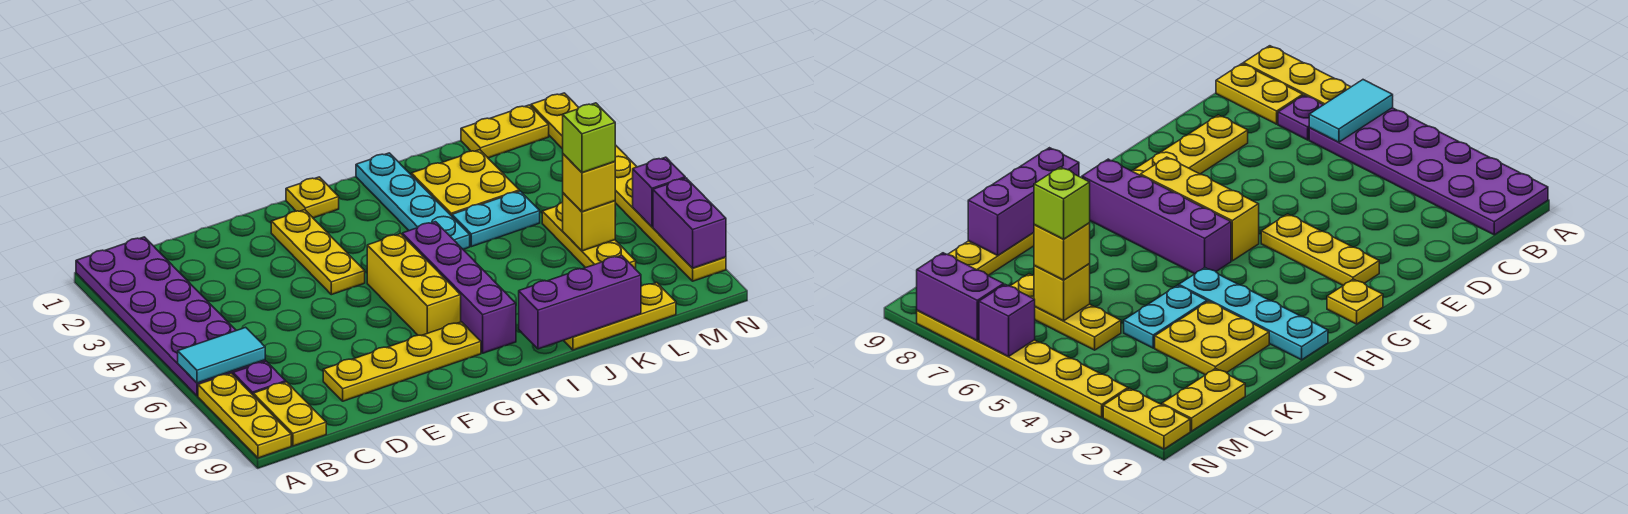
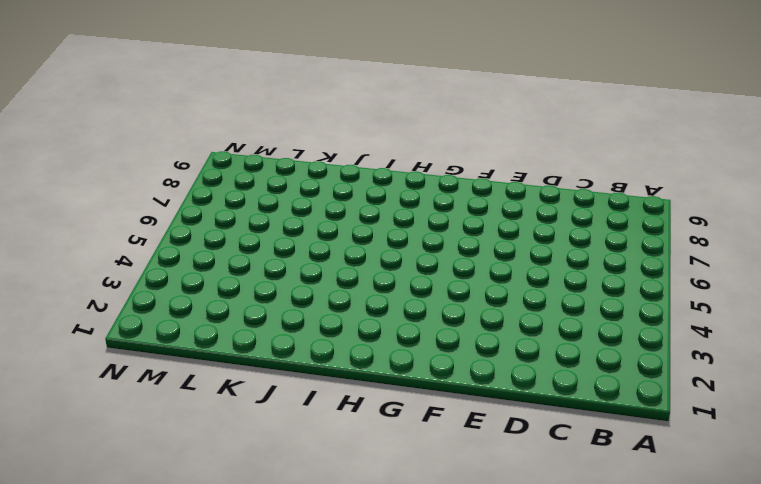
none -> purple plate A1:B6 level 1
none -> yellow plate A7:A9 level 1
none -> purple plate B7 level 1

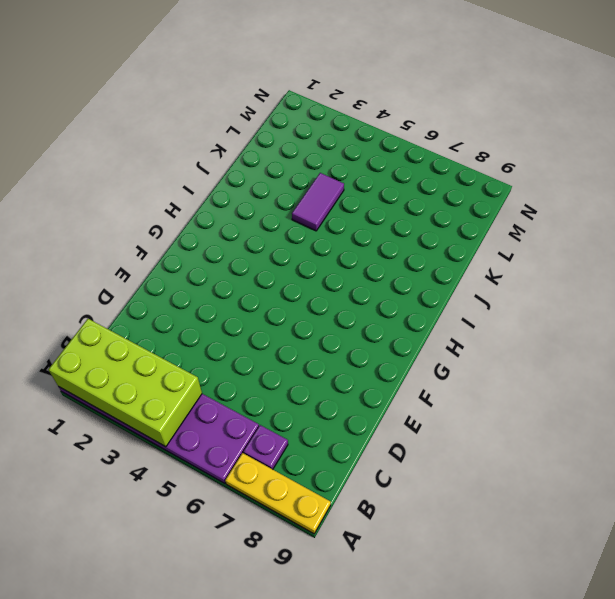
lime brick A1:B4 level 2 -> none
purple tile J4:K4 level 1 -> cyan plate J4:K4 level 1
none -> yellow plate B8:B9 level 1
none -> yellow plate D8:G8 level 1
none -> yellow plate F2:F4 level 1

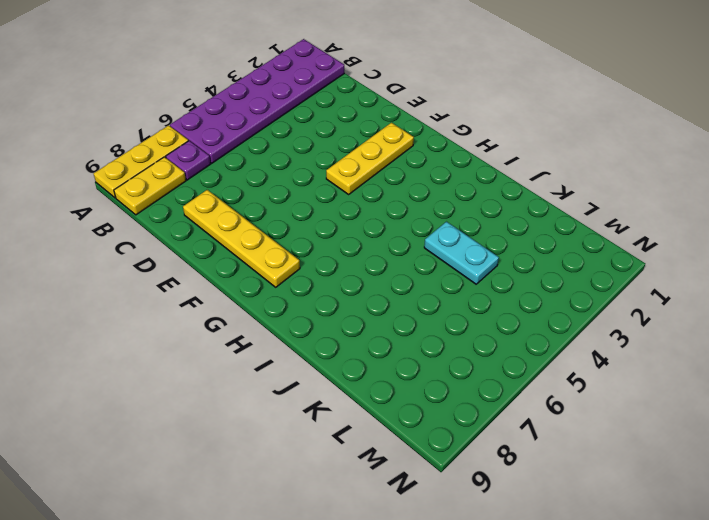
none -> yellow plate G1 level 1
none -> yellow brick G5:G7 level 1
none -> purple brick H5:H8 level 1

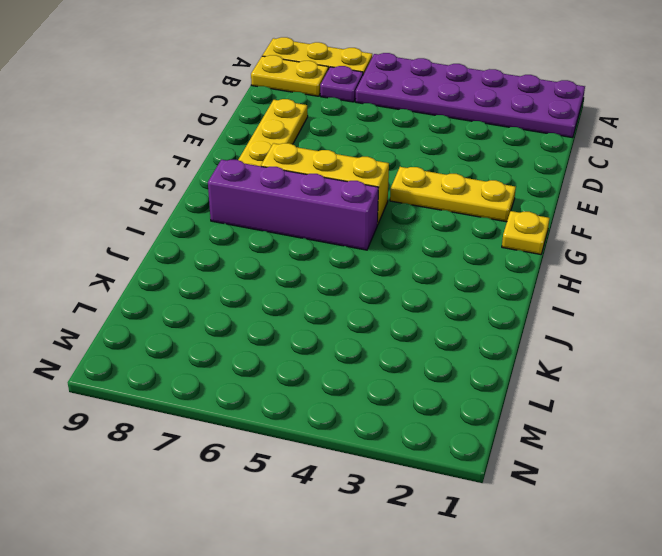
none -> cyan plate I1:I4 level 1
none -> yellow plate J2:K3 level 1
none -> cyan plate J4:K4 level 1

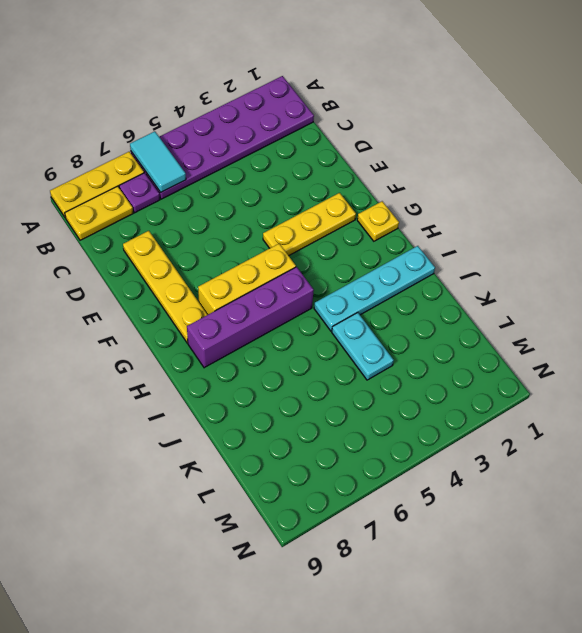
none -> yellow plate J2:K3 level 1
none -> yellow plate J9:L9 level 1
none -> yellow plate L1:M1 level 1

